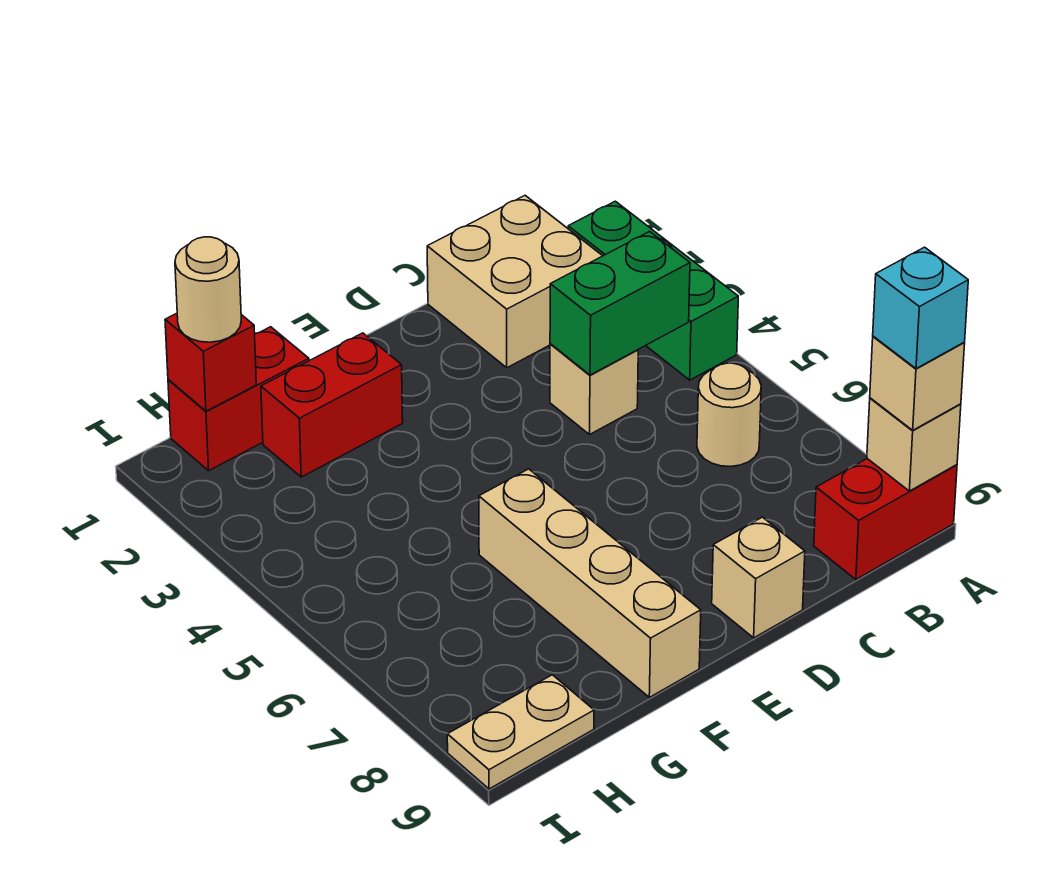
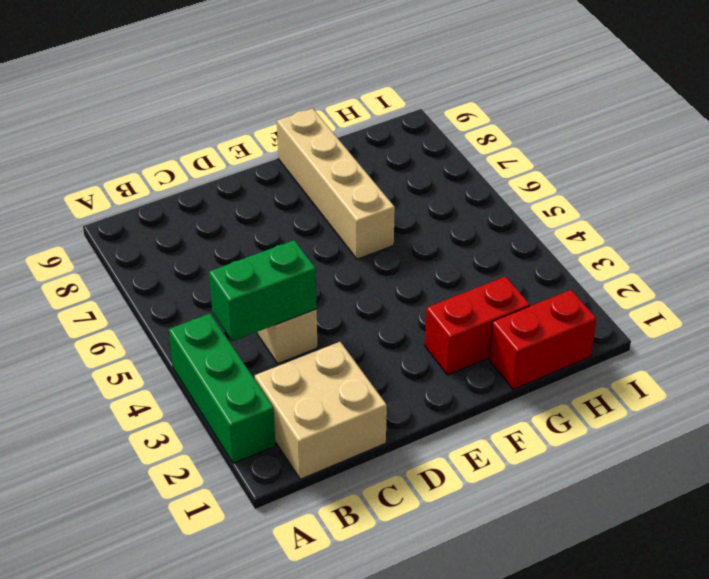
none -> red brick A9:B9 level 1
none -> tan round brick B6 level 1
none -> tan brick D9 level 1

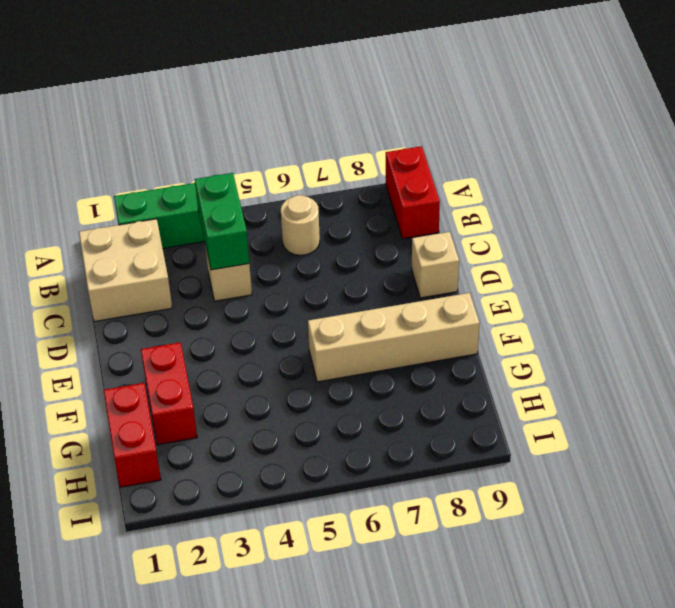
none -> tan plate H9:I9 level 1
none -> tan brick A9 level 2
none -> red brick H1 level 2

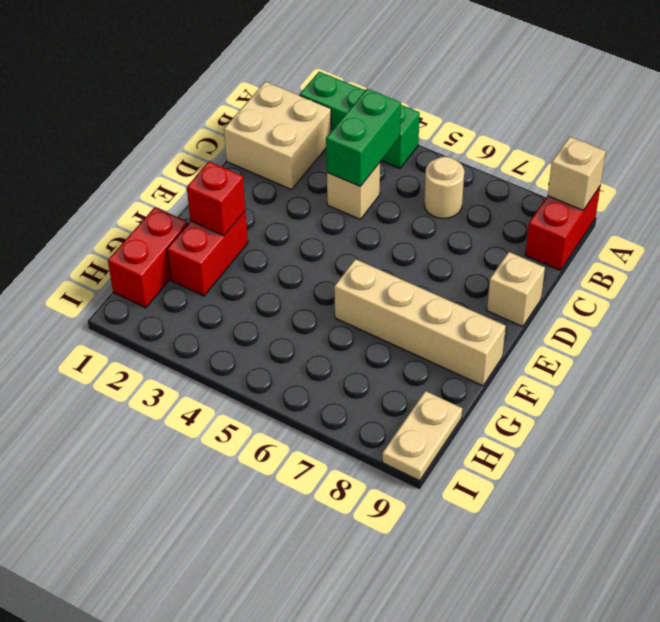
red brick F2 level 2 -> red brick H1 level 2
none -> tan brick A9 level 3
none -> tan round brick H1 level 3
none -> cyan brick A9 level 4

